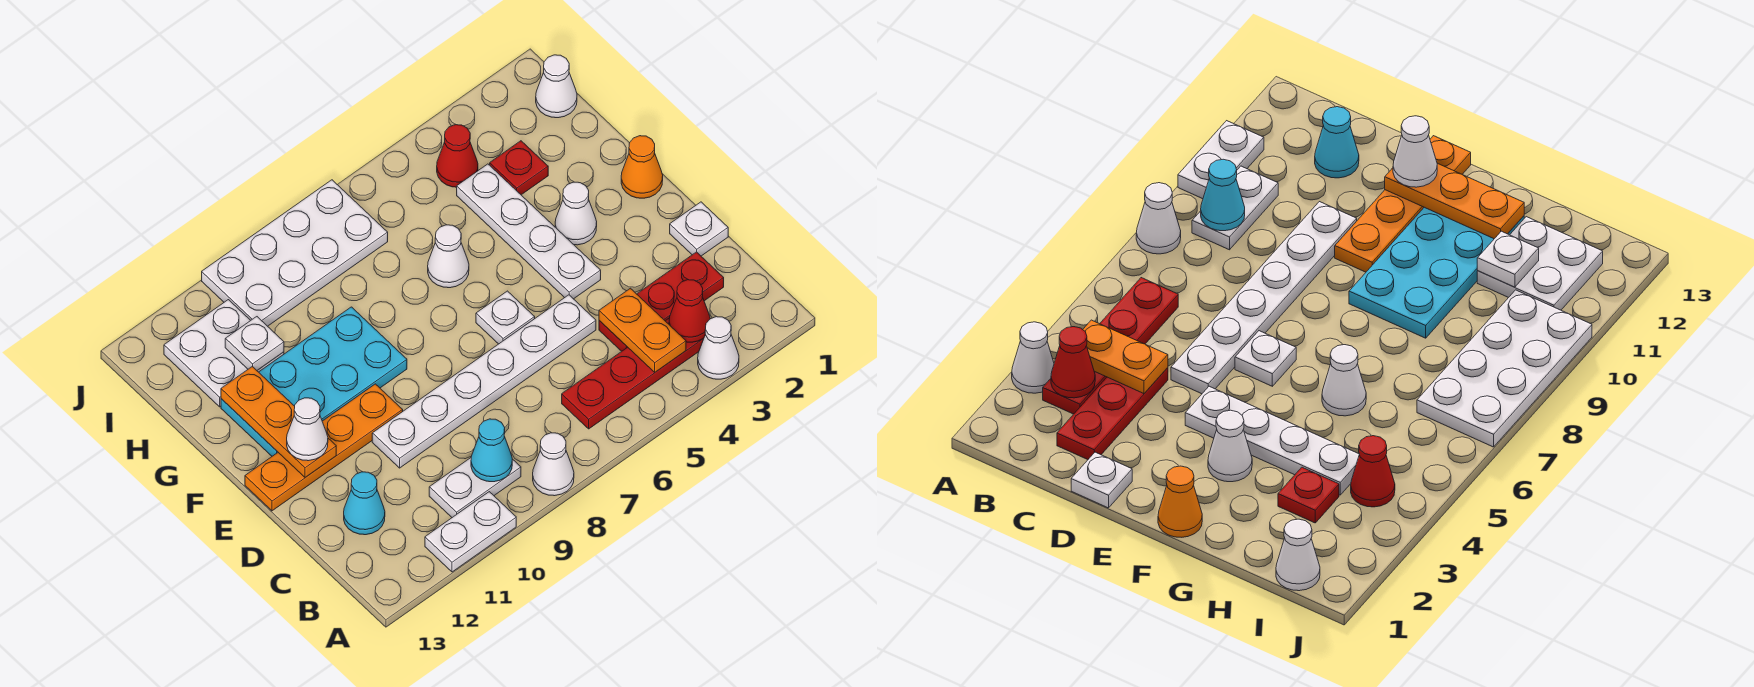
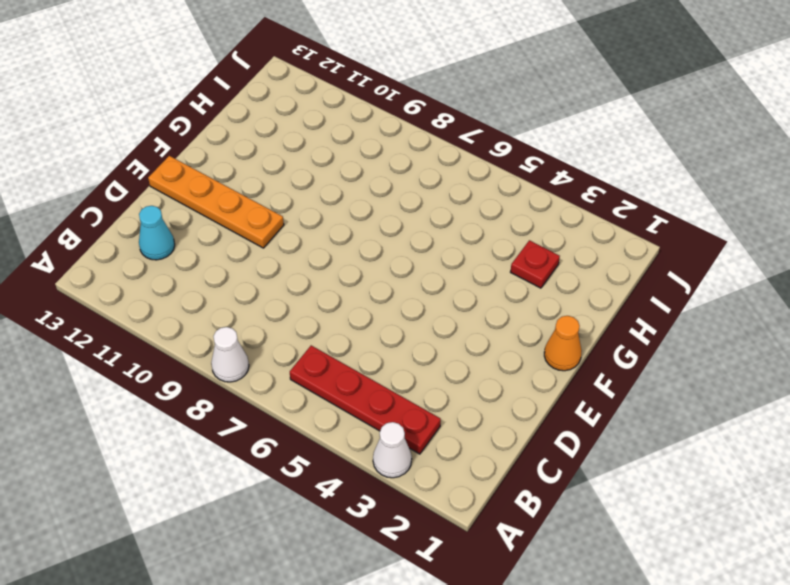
none -> white plate A10:A11 level 1
none -> white plate B9:B10 level 1
none -> red plate C2:C4 level 1

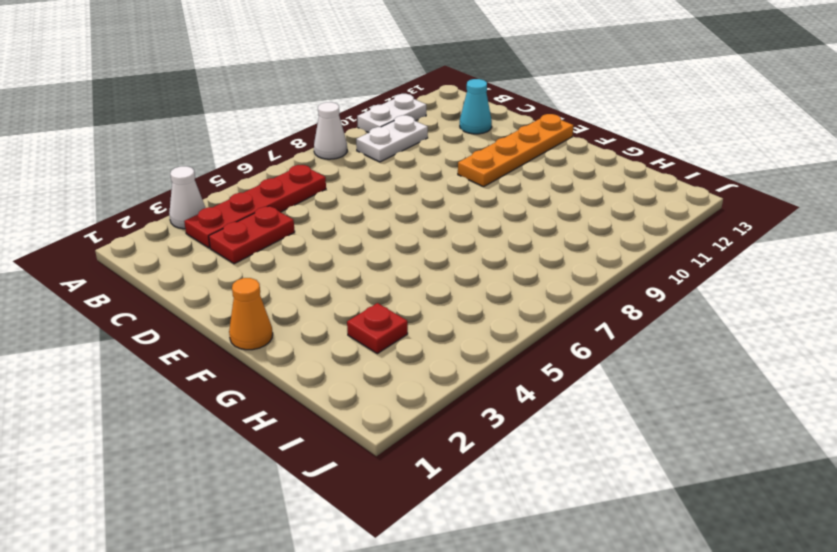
red plate C3:C4 level 1 -> red plate C2:C4 level 1
none -> white plate D1 level 1
none -> white plate D5:D10 level 1
none -> white plate E4:H4 level 1

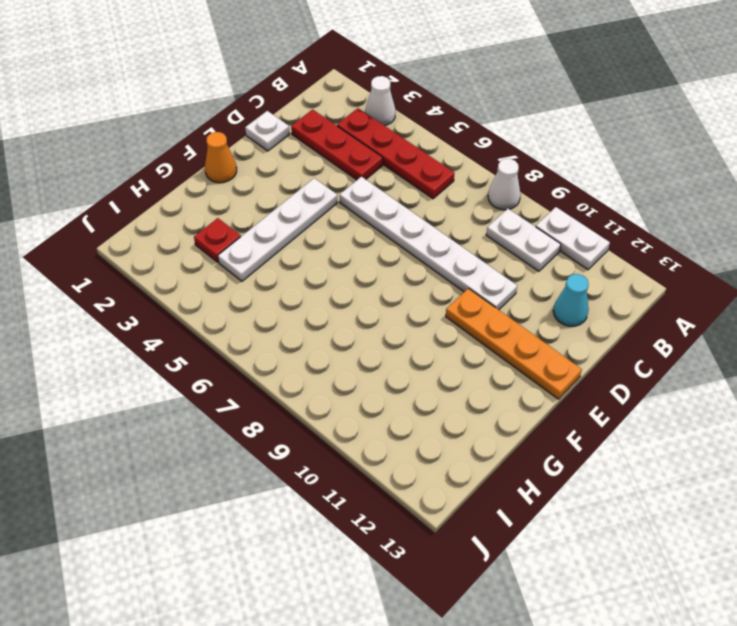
none -> white plate E6 level 1
none -> white cone F3 level 1
none -> cyan plate F9:G12 level 1

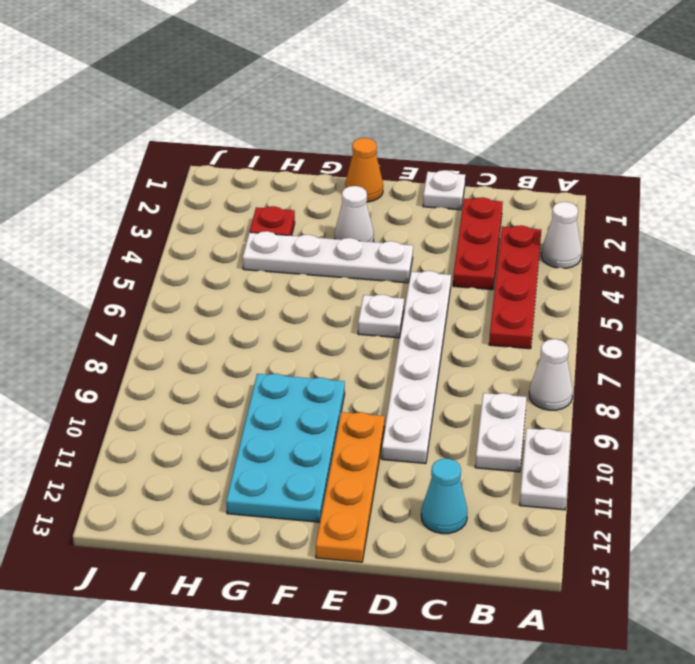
none -> white cone G6 level 1
none -> white plate H11:I12 level 1
none -> white cone I1 level 1

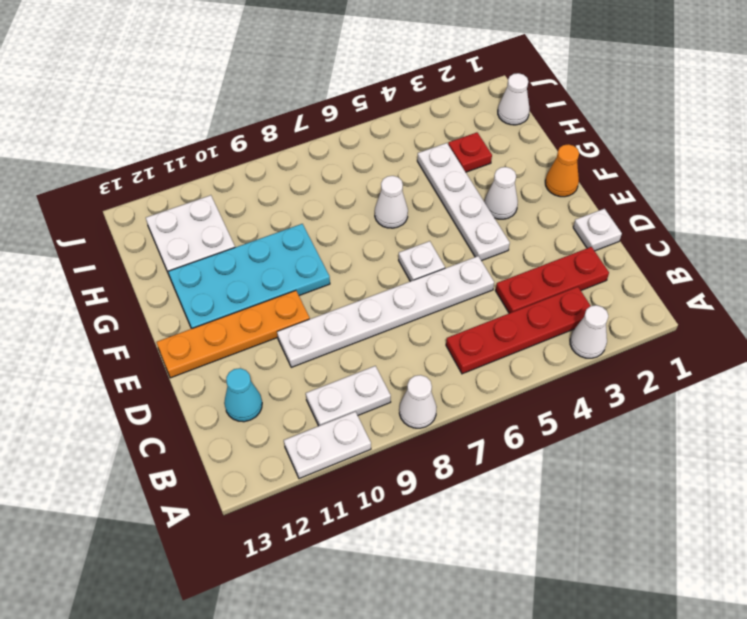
none -> red cone I4 level 1
none -> white plate I7:J10 level 1
none -> red cone B3 level 2

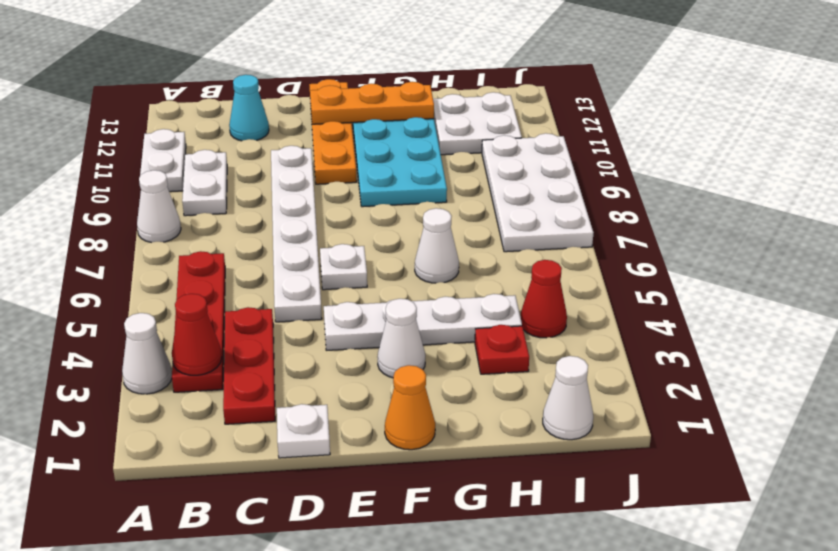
none -> orange plate B4:C4 level 2
none -> cyan cone B9 level 2
none -> white plate H11 level 2

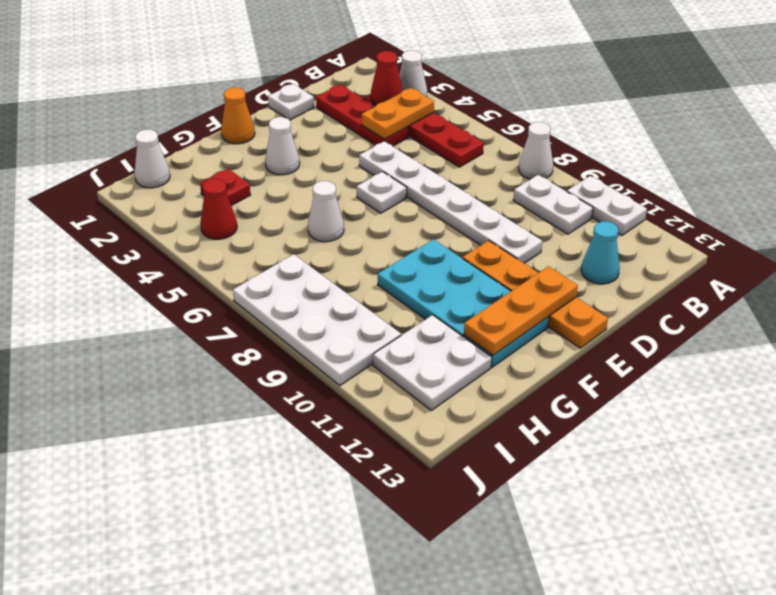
none -> white plate E4:H4 level 1
none -> cyan cone B9 level 2
none -> white plate H11 level 2

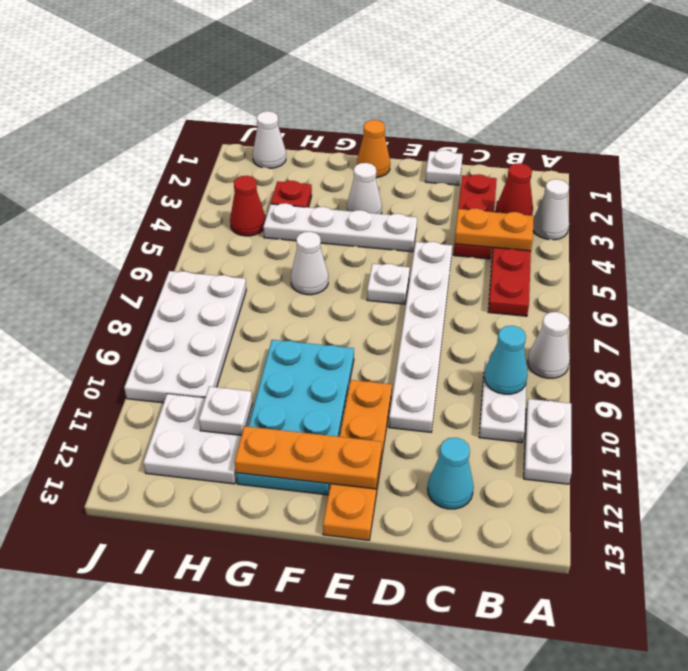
none -> white cone E12 level 3

